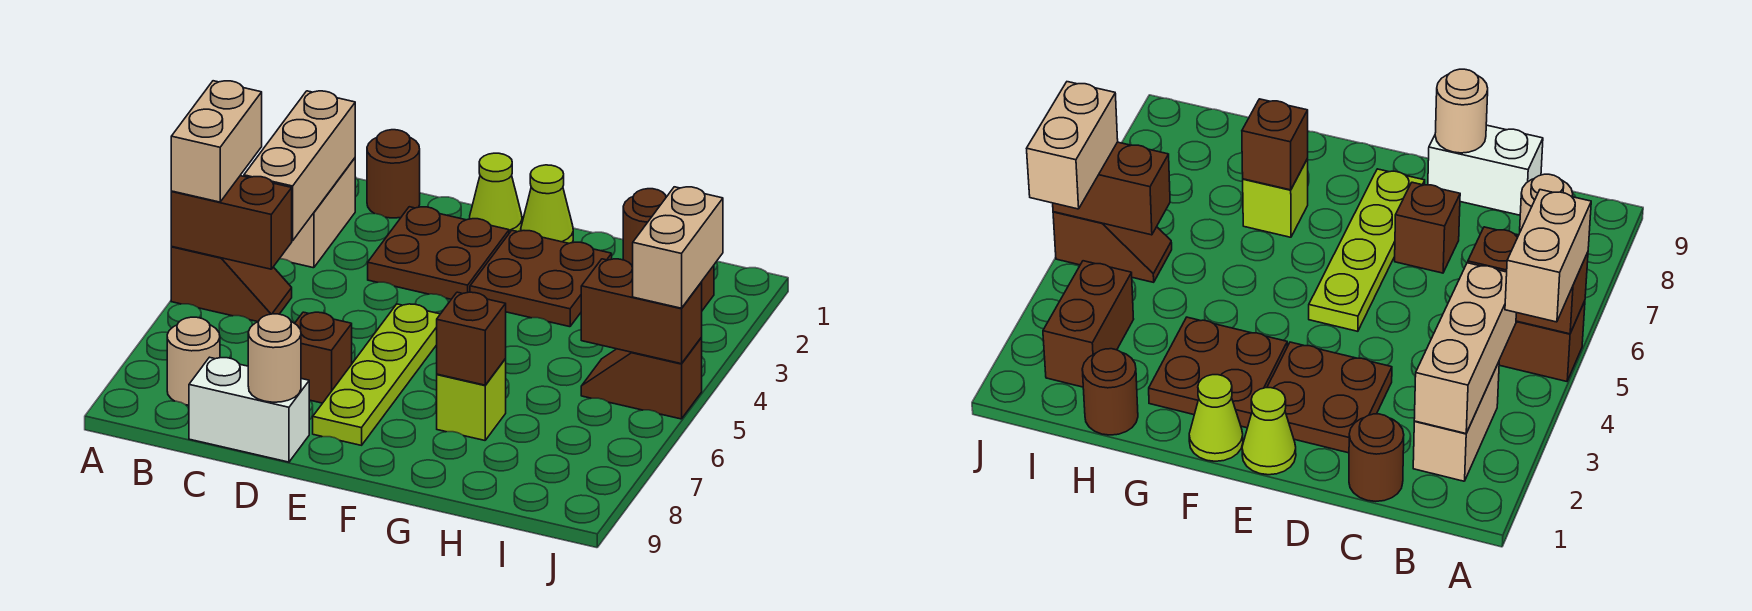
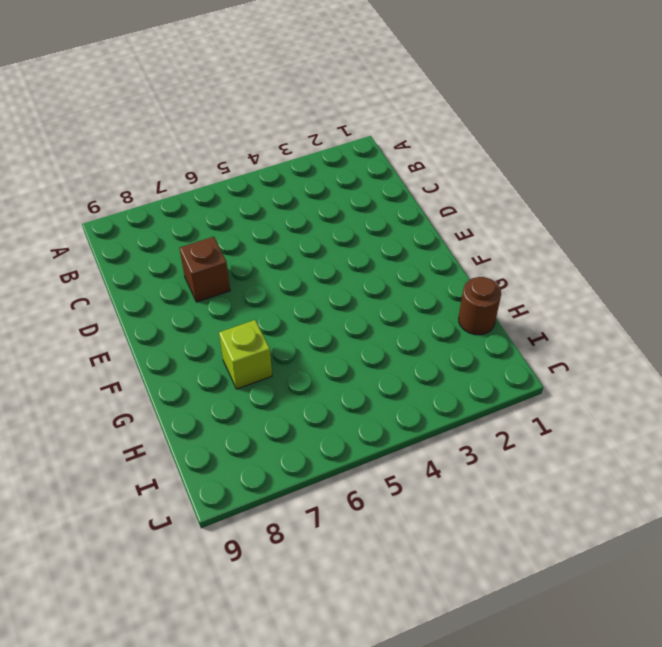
none -> brown slope A5:B5 level 1 top A
none -> tan brick B2:B3 level 1
none -> tan round brick B8 level 1

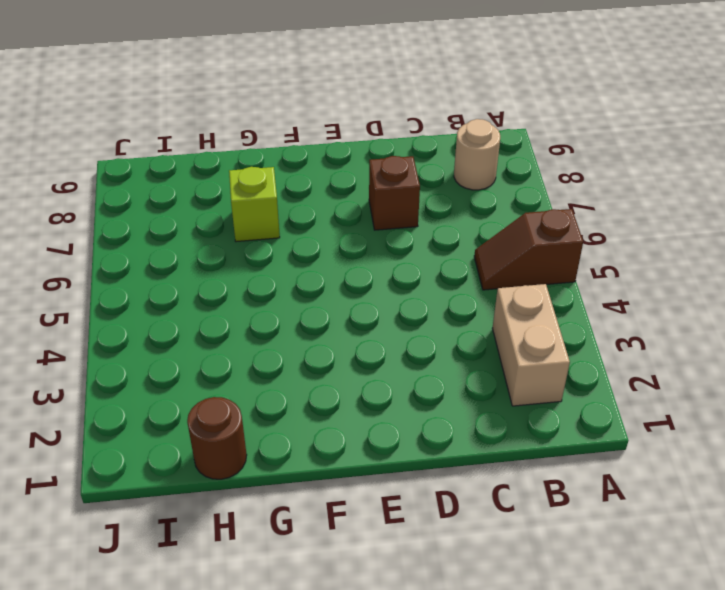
none -> brown round brick C1 level 1
none -> white brick C9:D9 level 1
none -> brown plate D2:E3 level 1

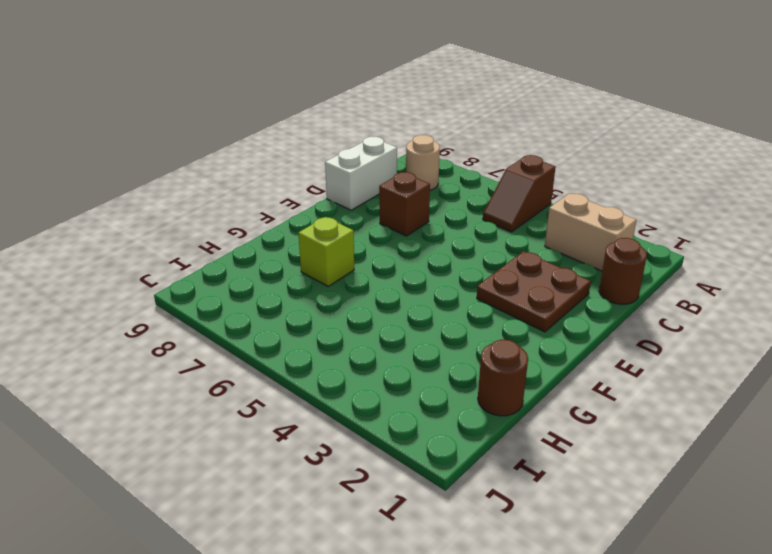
none -> lime cone E1 level 1
none -> lime plate E5:E8 level 1
none -> lime cone F1 level 1

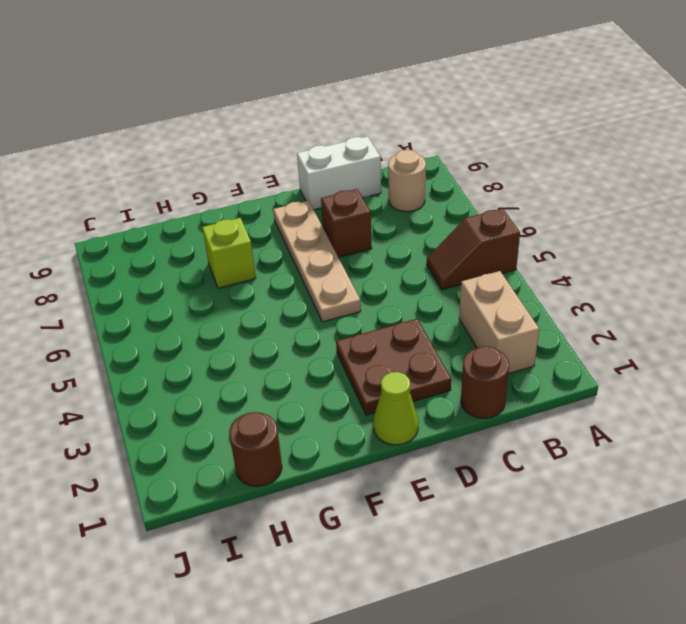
tan plate E5:E8 level 1 -> lime plate E5:E8 level 1
none -> lime cone F1 level 1
none -> brown plate F2:G3 level 1
none -> brown brick I2:I3 level 1

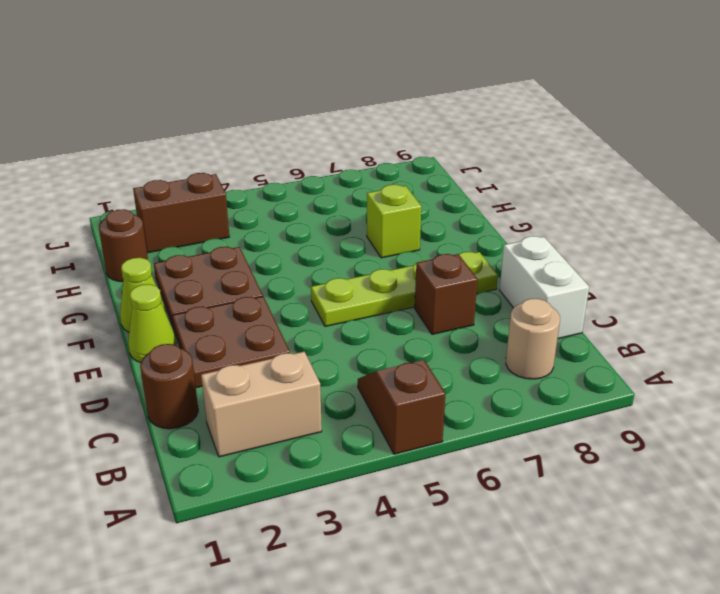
none -> brown slope I5:J5 level 1 top J
none -> brown brick A5:B5 level 2
none -> tan brick B2:B4 level 2

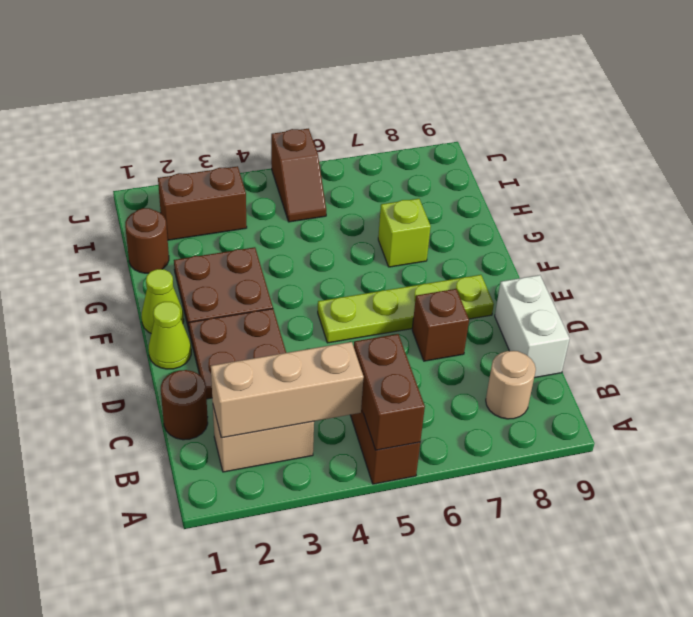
none -> tan round brick D9 level 2
none -> brown brick G7 level 2
none -> brown brick I5:J5 level 2

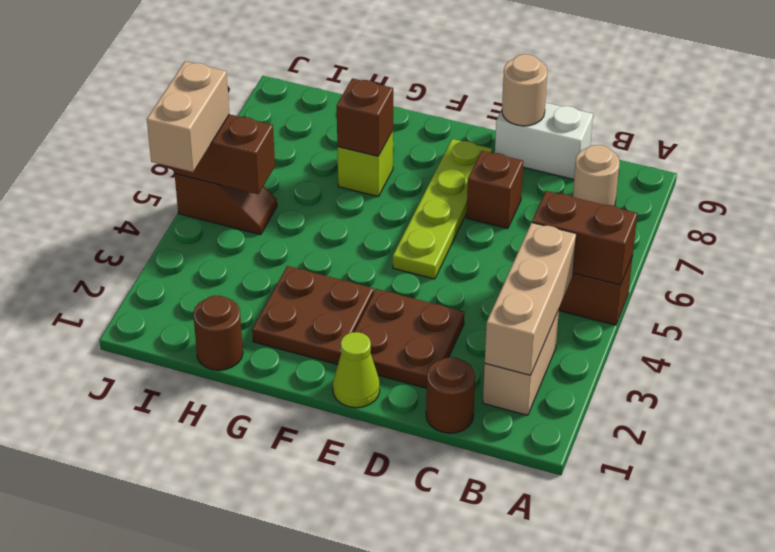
none -> lime cone F1 level 1
none -> brown brick I2:I3 level 1
none -> tan brick A4:A5 level 3

